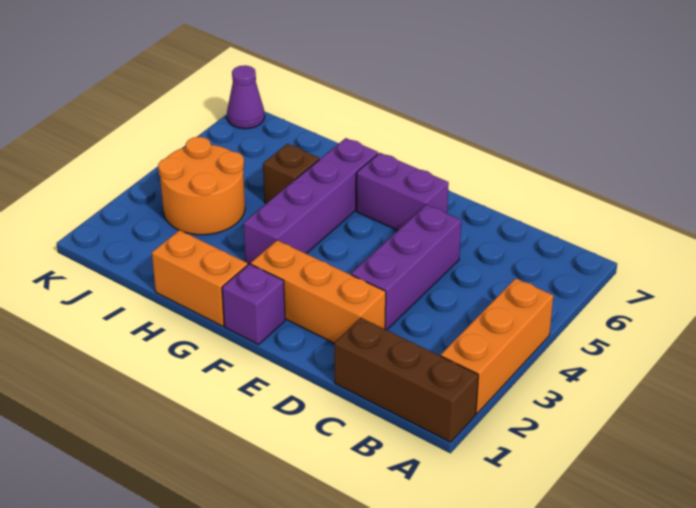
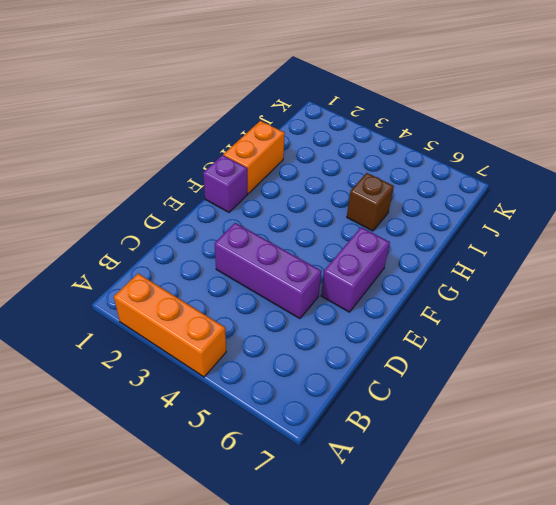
none -> brown brick A1:C1 level 1
none -> orange brick D2:F2 level 1

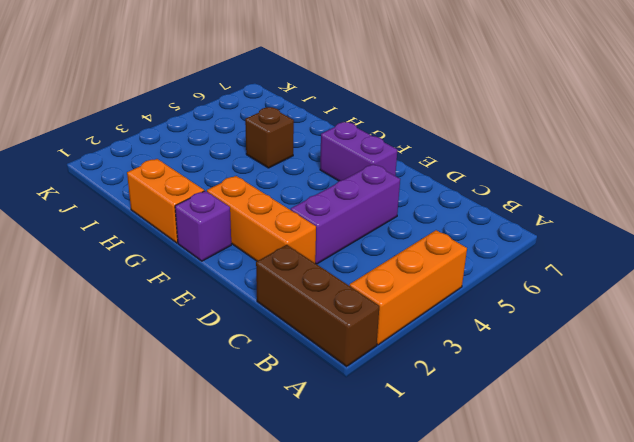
none -> purple brick G3:G6 level 1
none -> orange round brick I3:J4 level 1

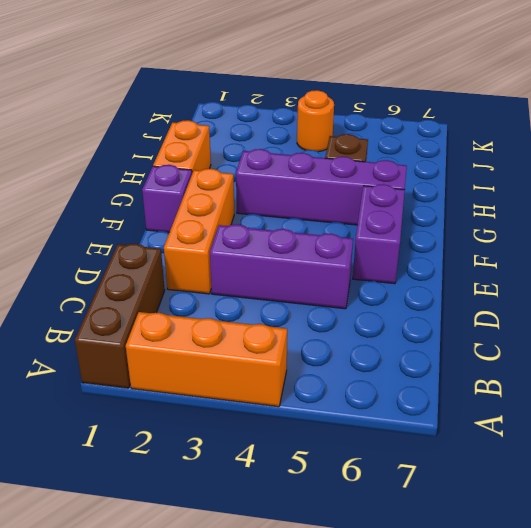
orange round brick J4 level 1 -> orange round brick I3:J4 level 1
none -> purple cone K7 level 1

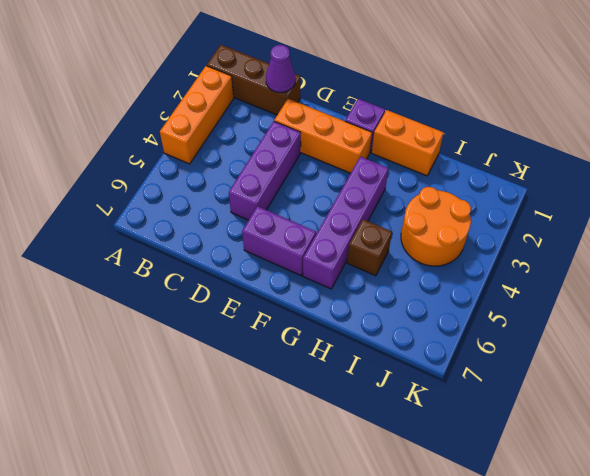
purple cone C1 level 2 -> purple cone K7 level 1

